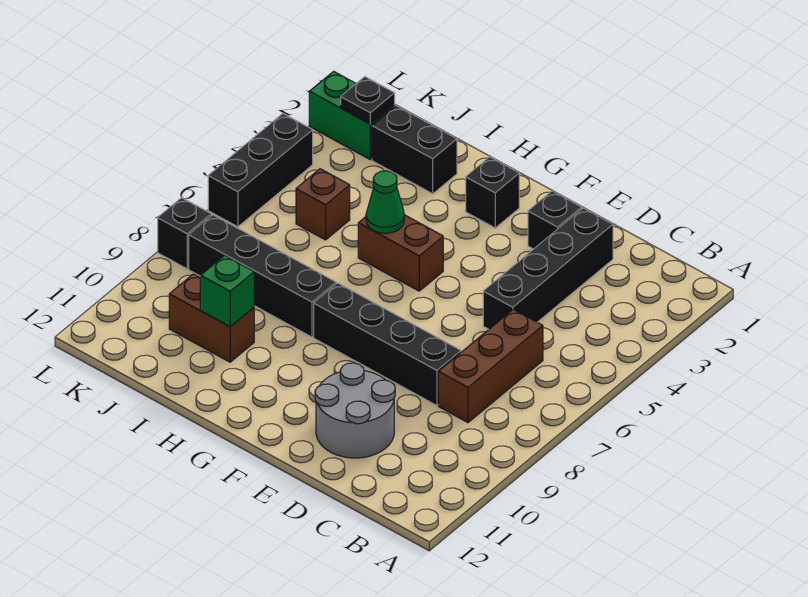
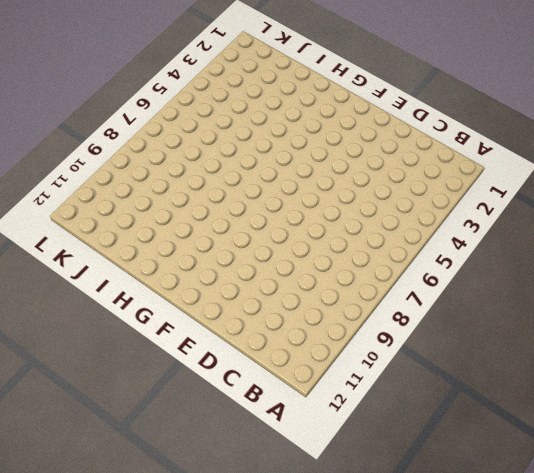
none -> brown brick C6:C8 level 1
none -> black brick D2:D5 level 1
none -> black brick D8:G8 level 1

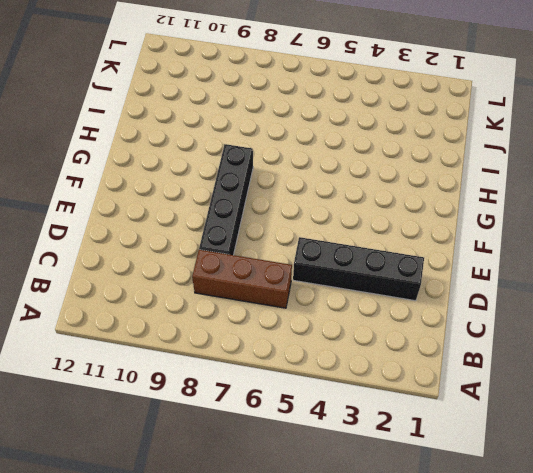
none -> grey round brick D10:E11 level 1
none -> black brick E2 level 1
none -> black brick G2 level 1

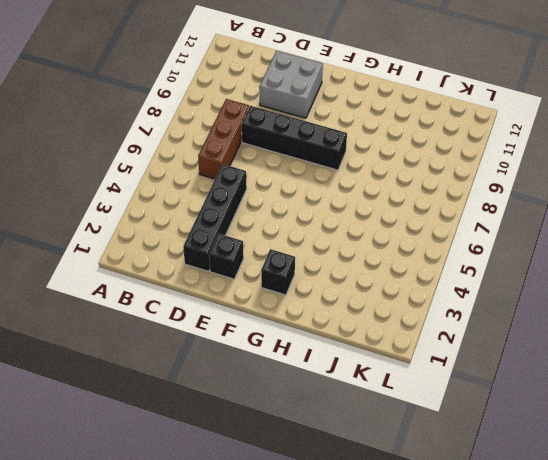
grey brick D10:E11 level 1 -> grey round brick D10:E11 level 1
none -> brown brick G5:H5 level 1
none -> black brick H8:K8 level 1
none -> black brick I2:J2 level 1

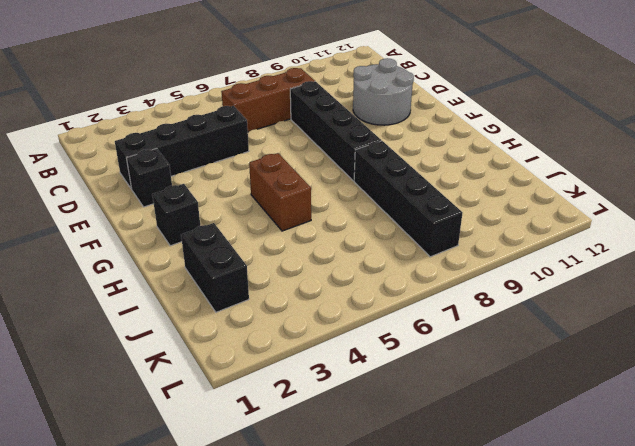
none -> brown brick I10:J10 level 1
none -> brown brick J5 level 1
none -> green brick K2:L2 level 1

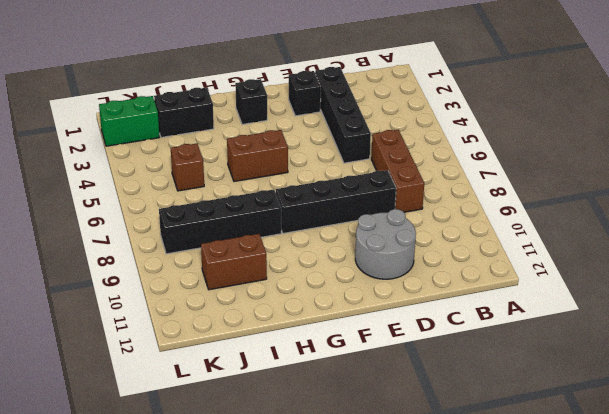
none -> black brick L4:L6 level 1
none -> black brick L8 level 1
none -> green cone H5 level 2

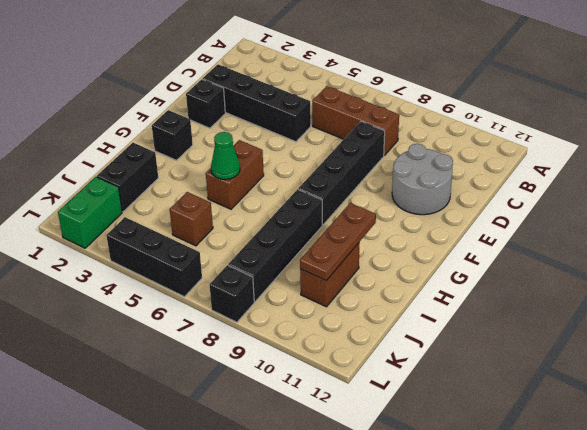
brown plate H10:J10 level 2 -> green brick I10 level 2
none -> black plate K2 level 2

